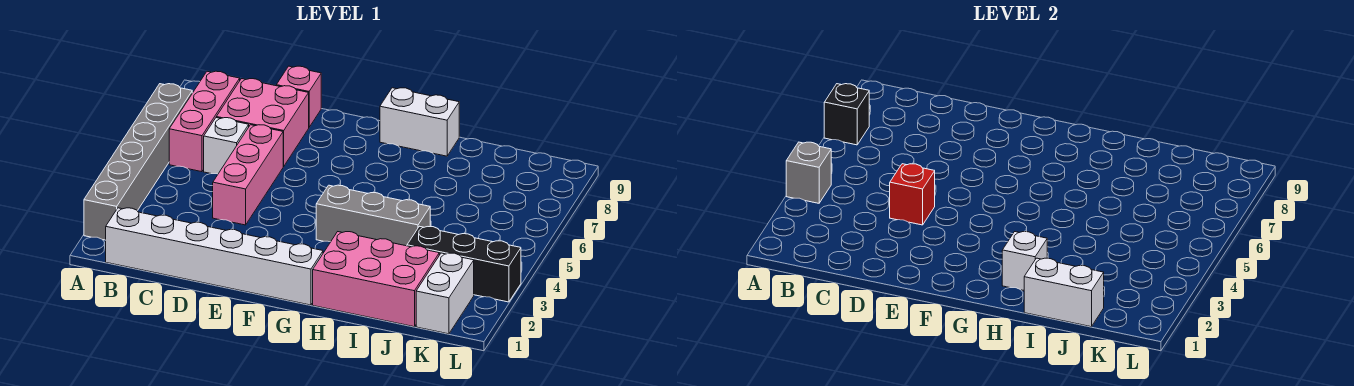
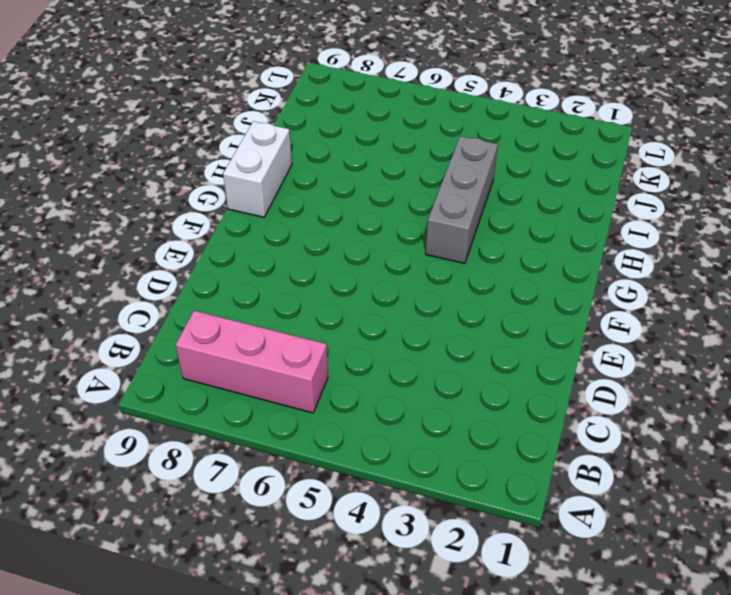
none -> grey brick A2:A7 level 1
none -> white brick B1:G1 level 1
none -> white brick C6 level 1

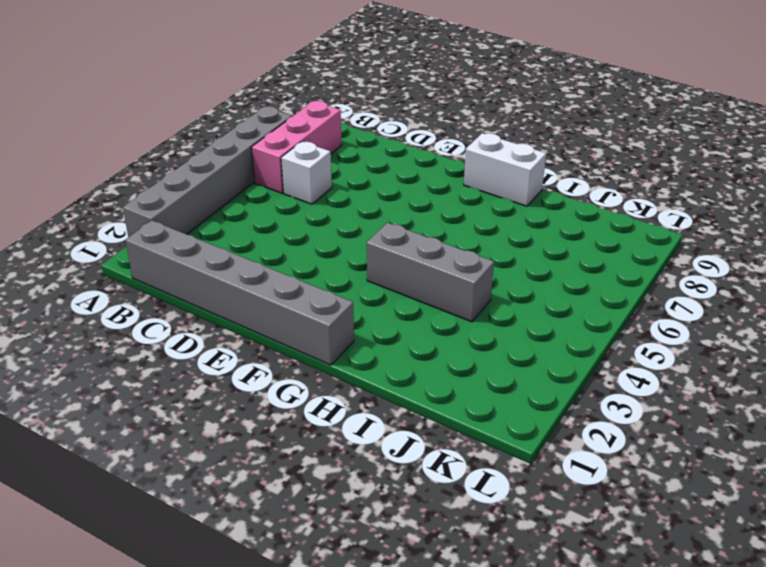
grey brick B1:G1 level 1 -> white brick B1:G1 level 1
none -> pink brick C7:D8 level 1
none -> pink brick D4:D6 level 1
none -> pink brick D9 level 1

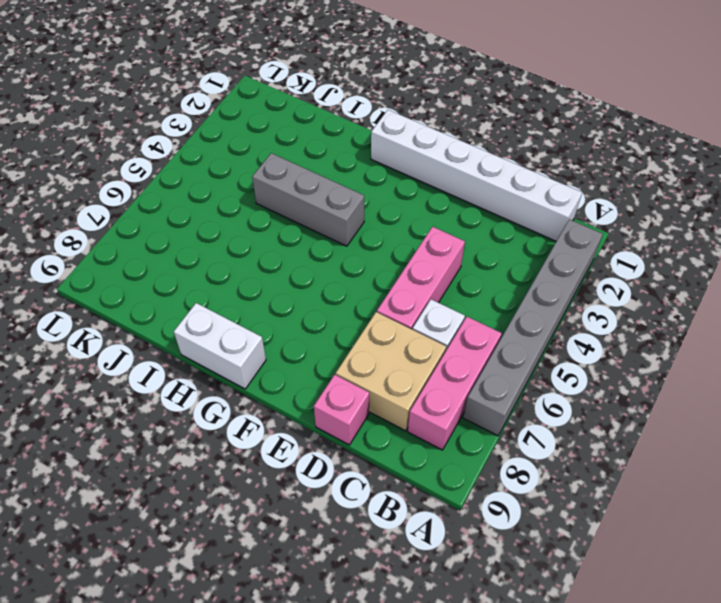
tan brick C7:D8 level 1 -> pink brick C7:D8 level 1
none -> pink brick H1:J2 level 1
none -> black brick J3:L3 level 1
none -> white brick K1:K2 level 1

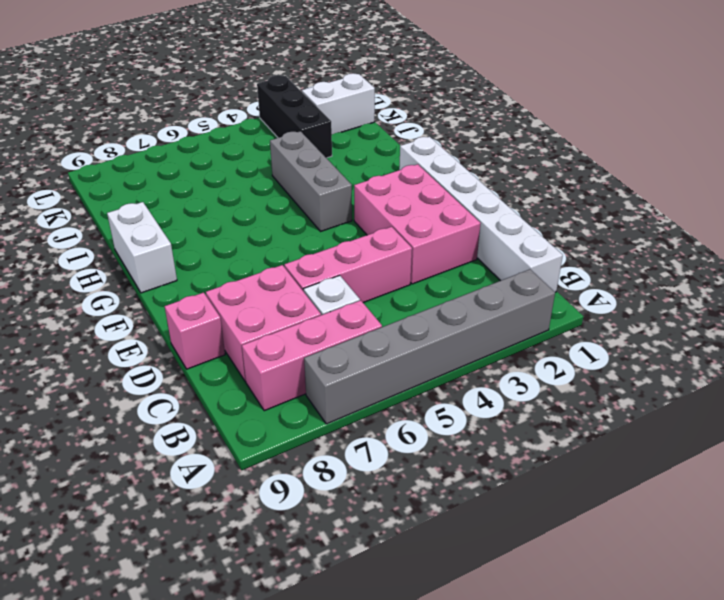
pink brick D2:F3 level 1 -> pink brick H1:J2 level 1
none -> grey brick A4 level 2
none -> black brick A7 level 2
none -> red brick D4 level 2

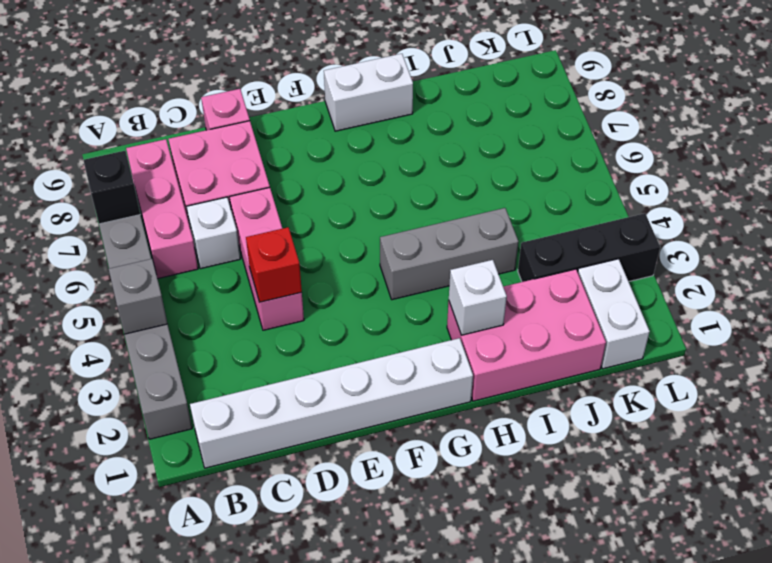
none -> white brick I1:J1 level 2

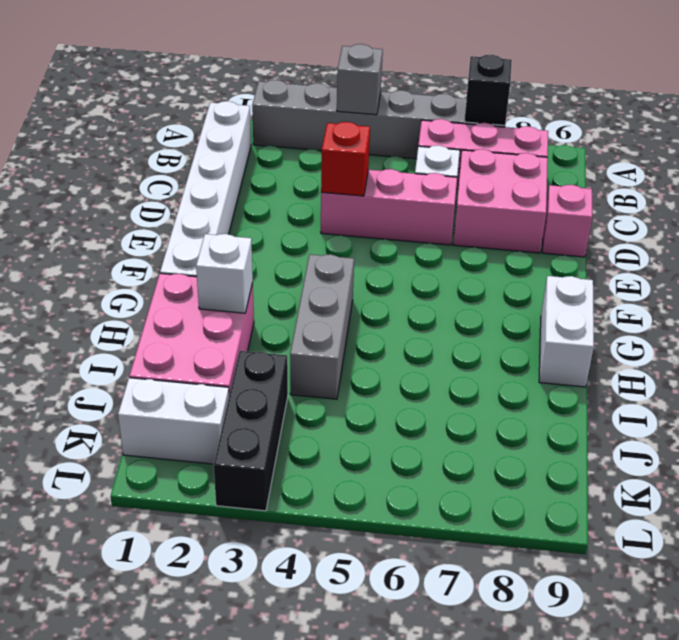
none -> white brick I1:J1 level 2

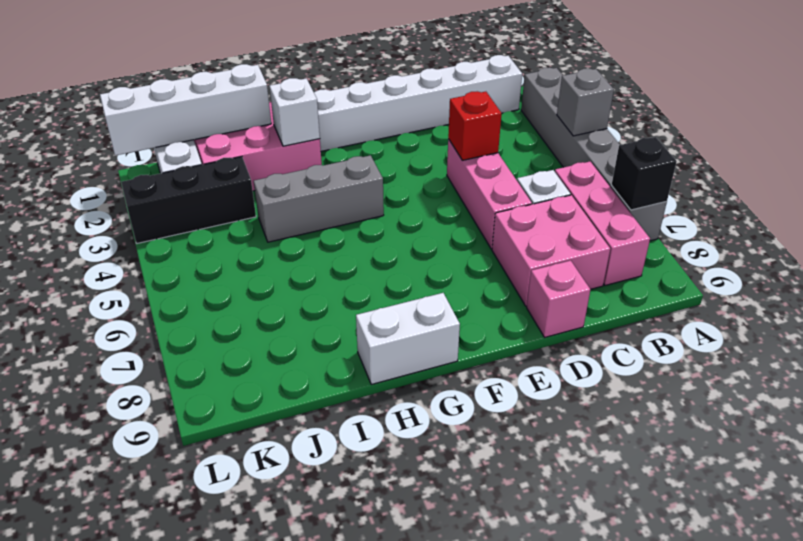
white brick I1:L1 level 2 -> white brick I1:J1 level 2

